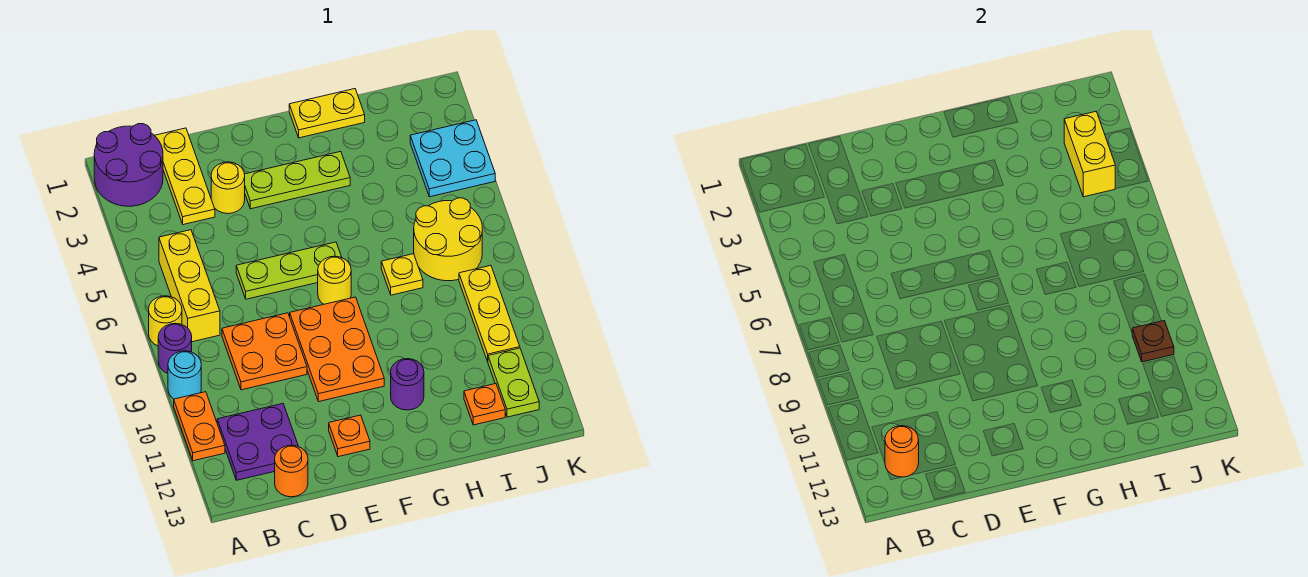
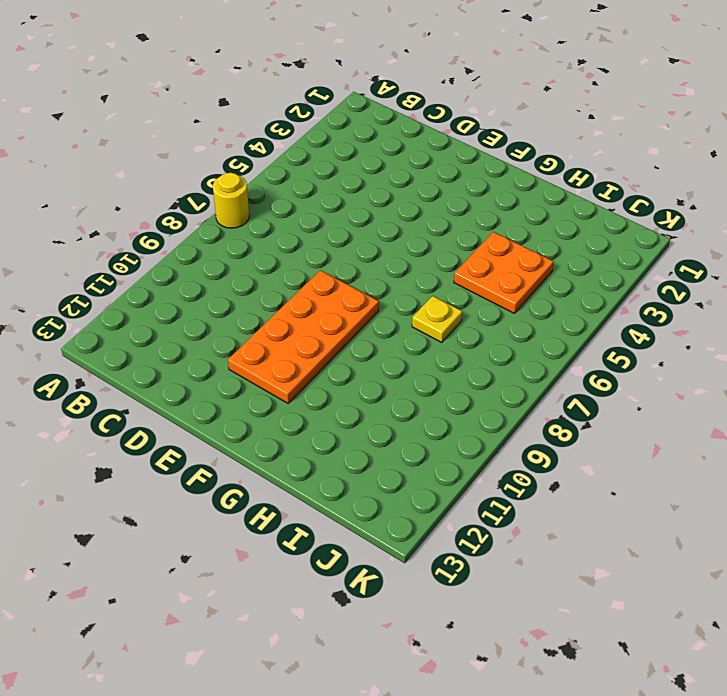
orange plate E8:F11 level 1 -> orange plate E8:F10 level 1
orange plate H4:I5 level 1 -> orange plate C8:D9 level 1
none -> purple round brick A1:B2 level 1
none -> purple round brick A8 level 1
none -> cyan round brick A9 level 1

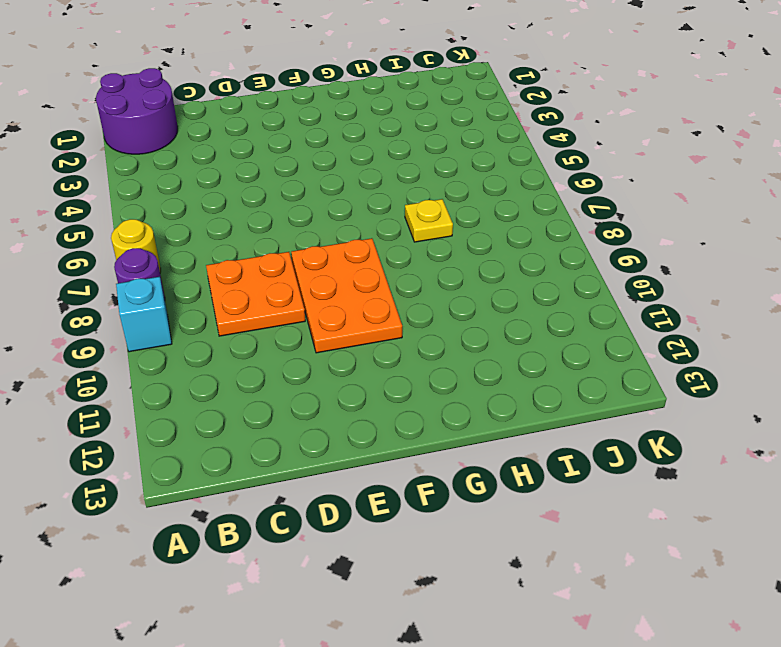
cyan brick A9 level 1 -> cyan round brick A9 level 1
none -> orange plate A10:A11 level 1
none -> yellow brick B5:B7 level 1
none -> purple plate B11:C12 level 1

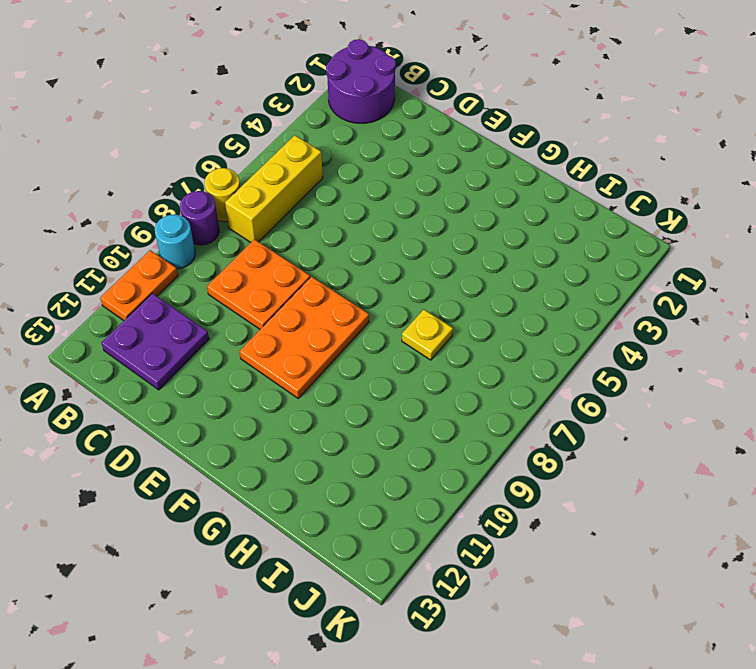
none -> yellow plate C1:C3 level 1
none -> orange round brick C13 level 1
none -> yellow round brick D3 level 1

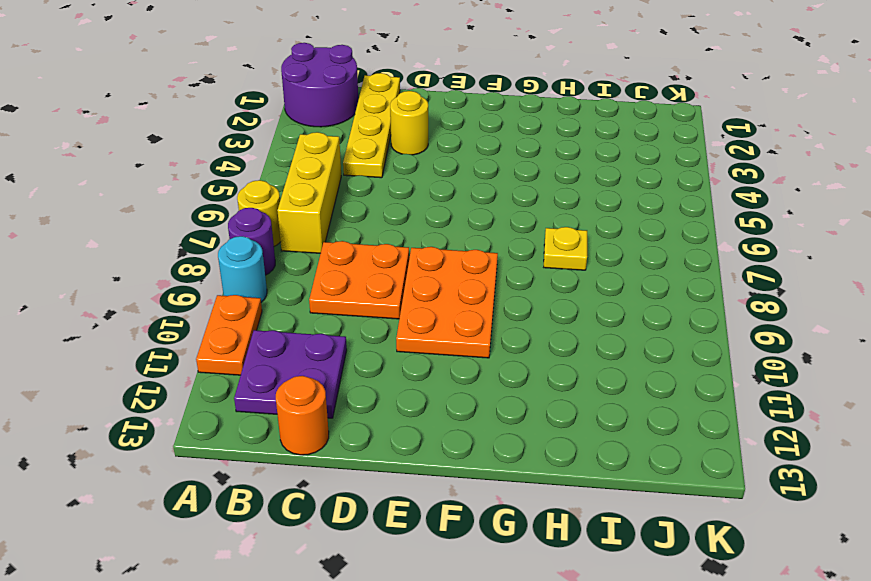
yellow plate C1:C4 level 1 -> yellow plate C1:C3 level 1
none -> lime plate D6:F6 level 1
none -> lime plate E3:G3 level 1
none -> orange plate E12 level 1

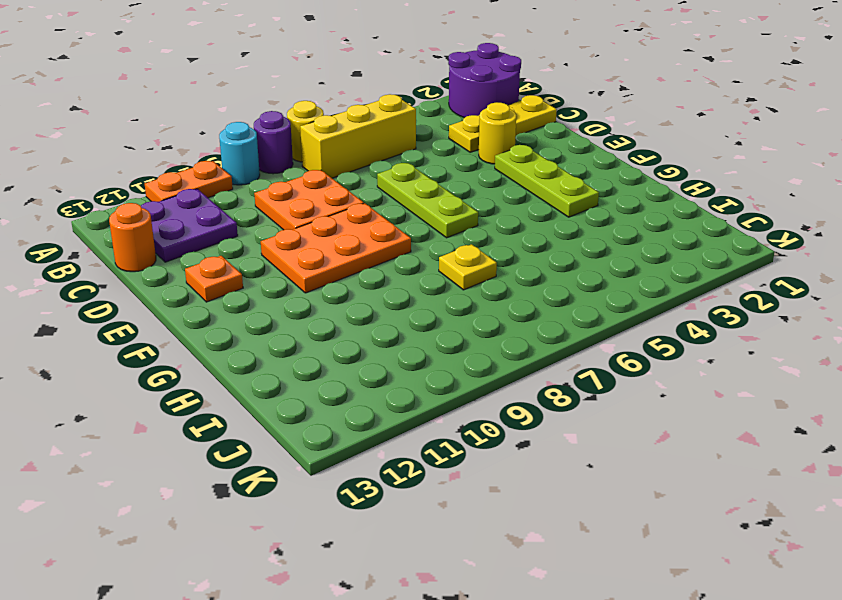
none -> yellow round brick F7 level 1
none -> yellow plate G1:H1 level 1
none -> purple round brick G11 level 1

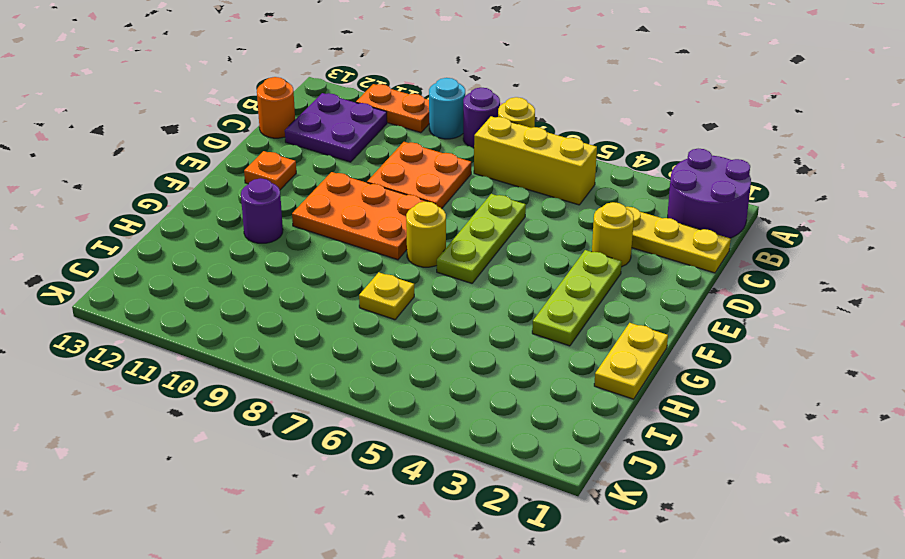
none -> yellow round brick I6:J7 level 1
none -> orange plate I12 level 1
none -> cyan plate J3:K4 level 1

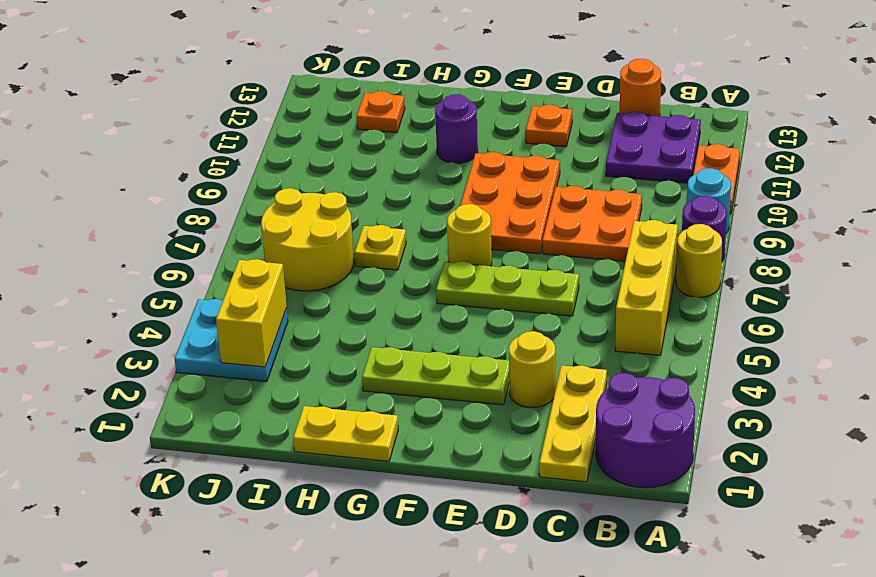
none -> yellow plate J8:J10 level 1
none -> lime plate J11:J12 level 1
none -> orange round brick B12 level 2

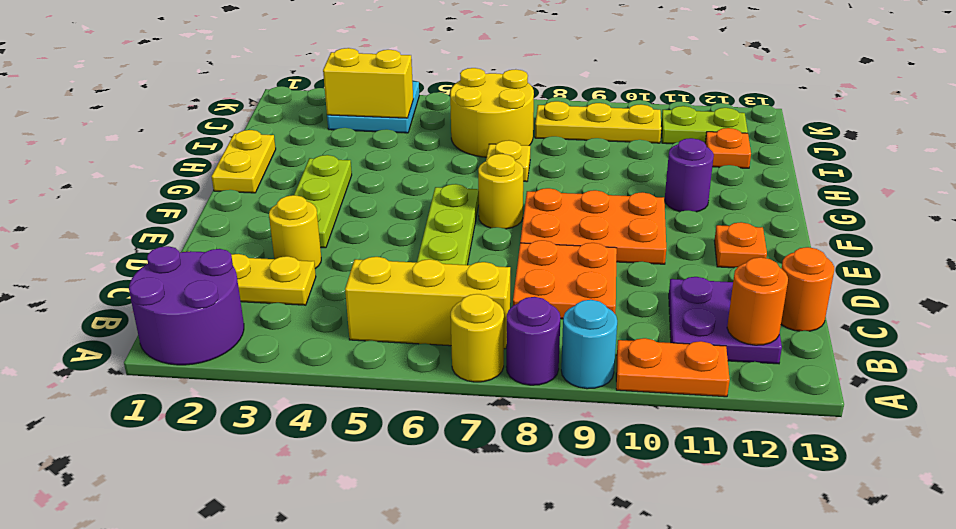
none -> brown plate J10 level 2

